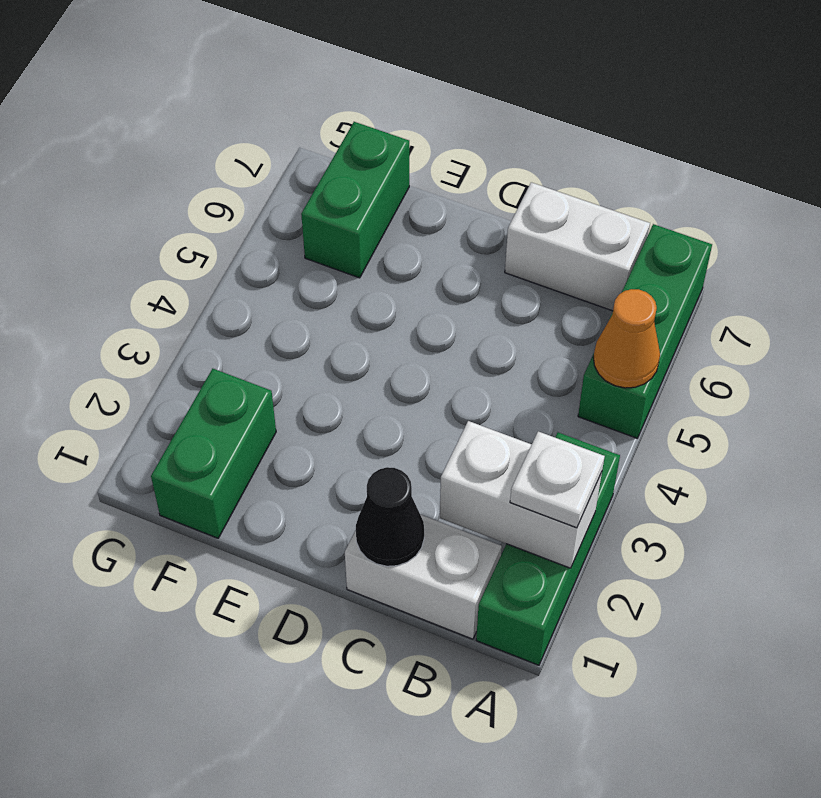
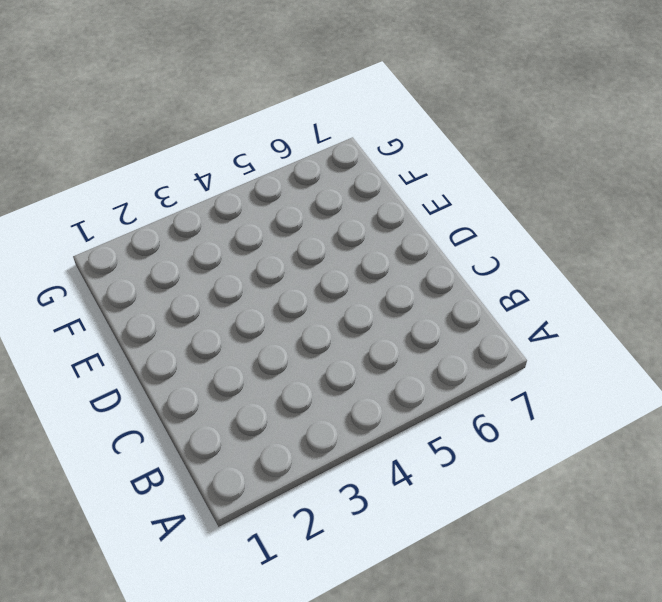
none -> green brick A1:A3 level 1
none -> green brick A5:A7 level 1

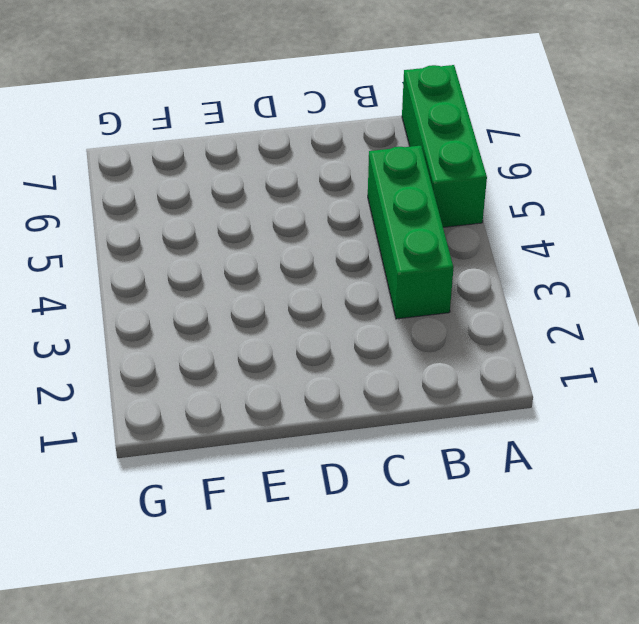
green brick B3:B5 level 1 -> green brick A1:A3 level 1
none -> white brick B1:C1 level 1
none -> white brick B7:C7 level 1

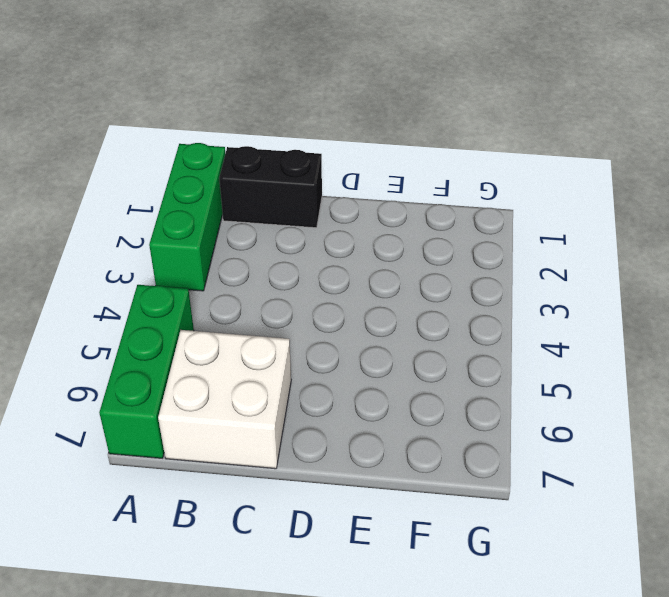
black brick B1:C1 level 1 -> white brick B1:C1 level 1
white brick B6:C7 level 1 -> white brick B7:C7 level 1
none -> green brick F1:F2 level 1
none -> green brick F6:F7 level 1

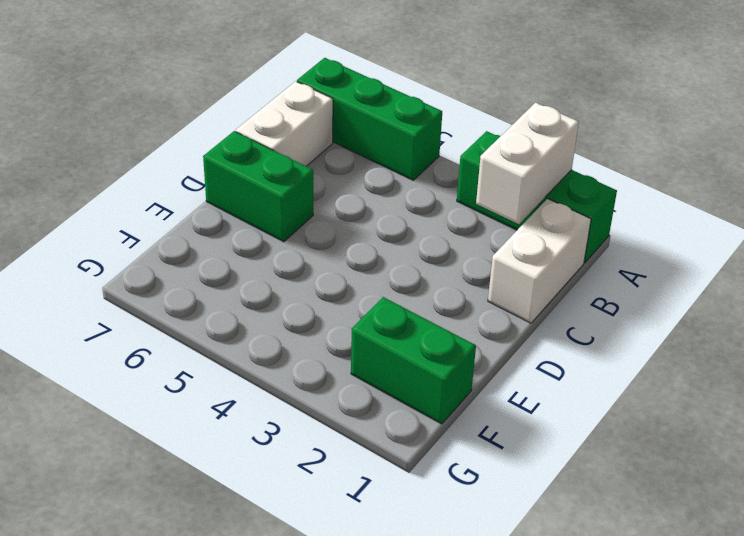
green brick D6:D7 level 1 -> green brick F6:F7 level 1
none -> orange cone A5 level 2
none -> black cone C1 level 2

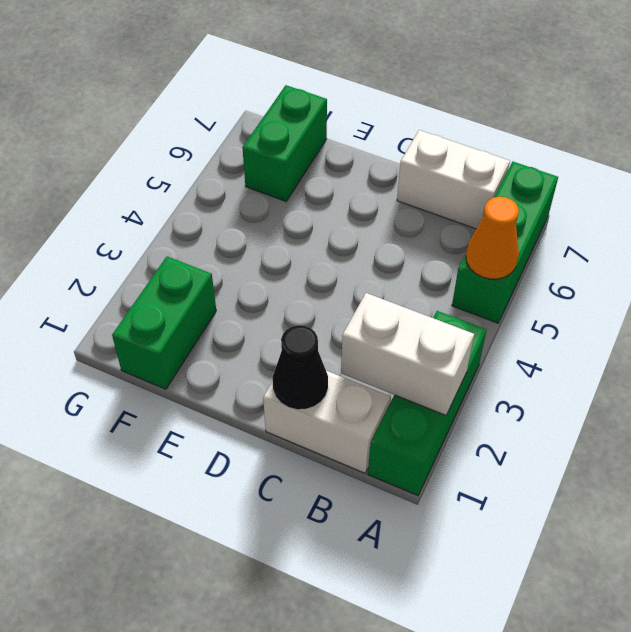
none -> white plate A2 level 3

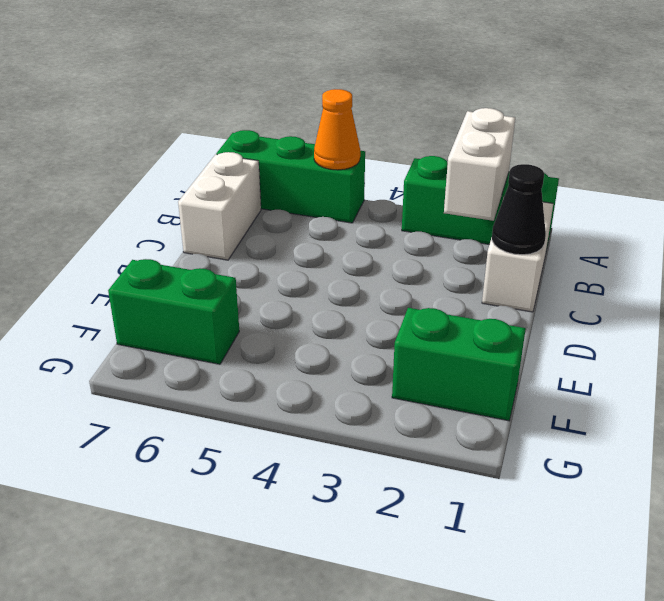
none -> white plate A2 level 3

